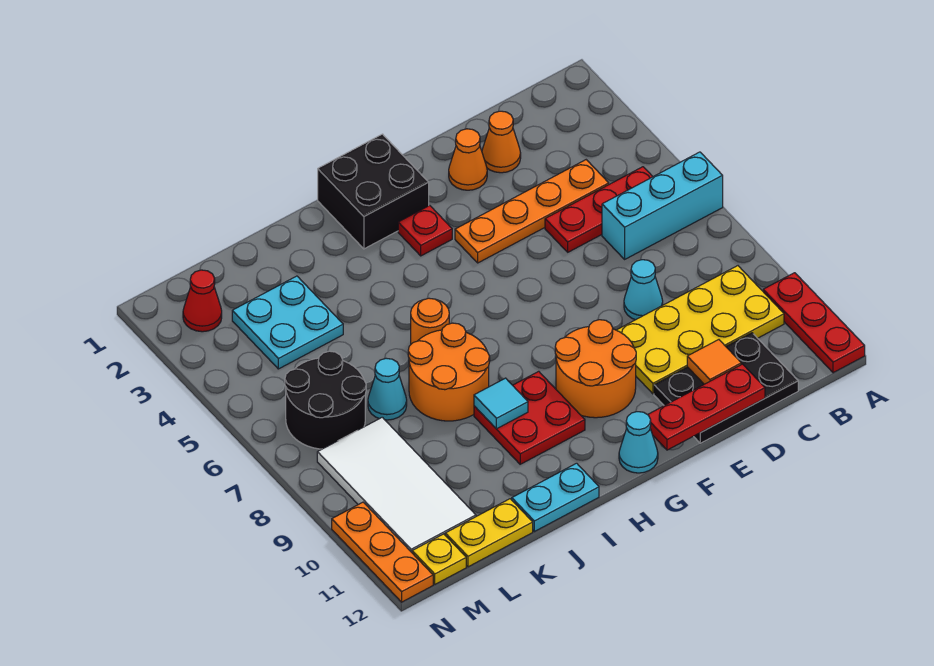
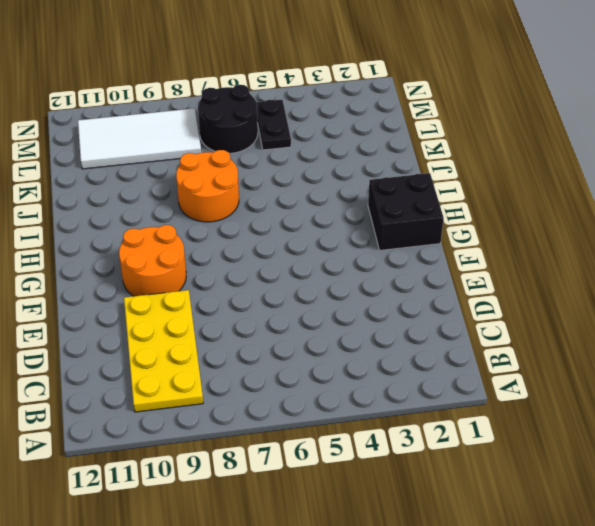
black plate L5:M5 level 1 -> none
none -> cyan brick A6:C6 level 1
none -> red plate A10:A12 level 1
none -> red plate B5:D5 level 1

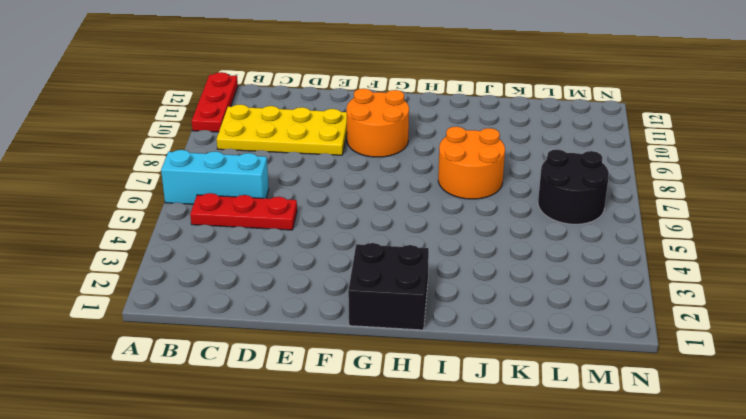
none -> orange plate C4:F4 level 1
none -> black plate C11:E12 level 1
none -> orange cone D2 level 1

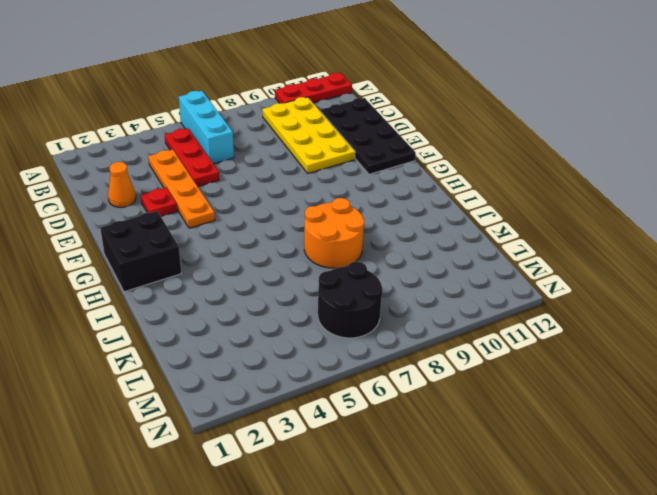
black plate C11:F12 level 1 -> black plate C11:E12 level 1
red plate E3 level 1 -> red plate G3 level 1
none -> cyan cone D8 level 1
none -> orange cone E2 level 1
none -> orange round brick F9:G10 level 1

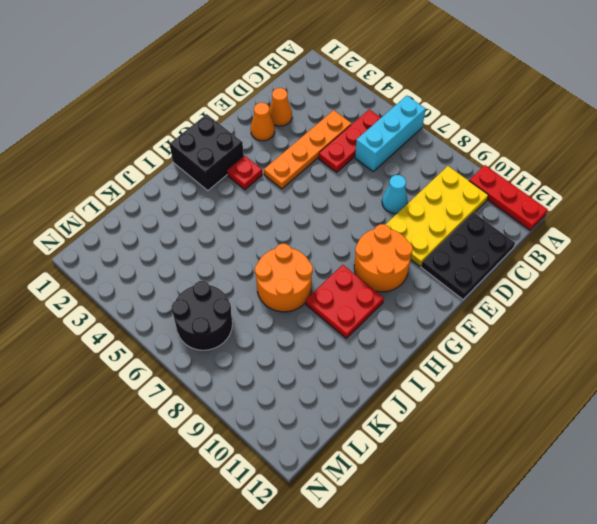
none -> cyan cone G12 level 1
none -> orange round brick I6 level 1
none -> cyan plate I12:J12 level 1

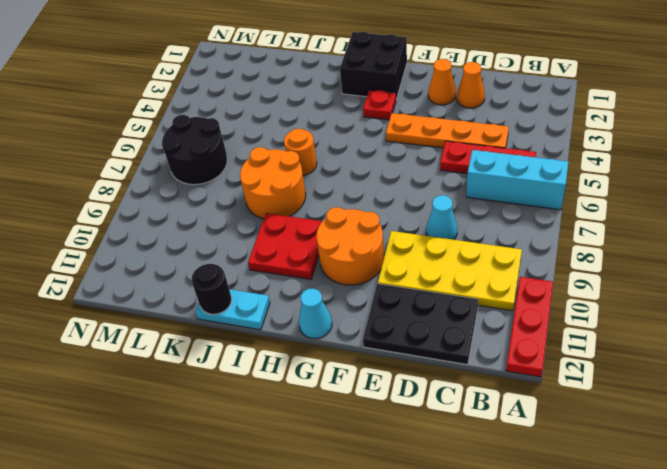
black round brick J12 level 2 -> none
none -> cyan plate K3:L4 level 1
none -> cyan cone K7 level 1
none -> yellow plate K12:L12 level 1

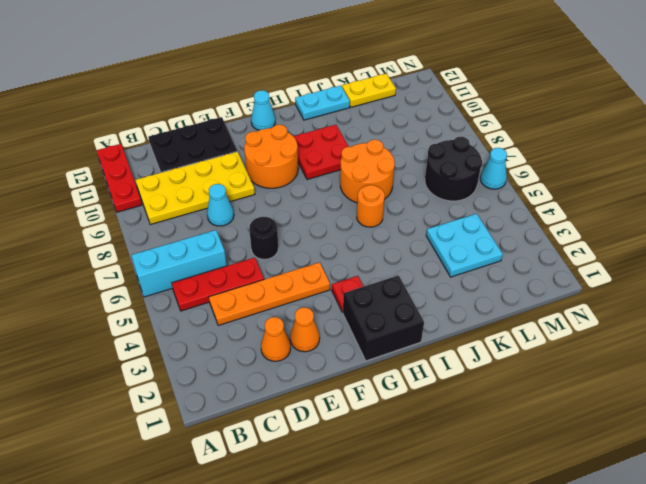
black round brick E6 level 1 -> none
cyan cone N6 level 1 -> cyan cone K7 level 1
none -> white tile L8:M11 level 1
none -> red cone M2 level 1
none -> yellow plate M12 level 1

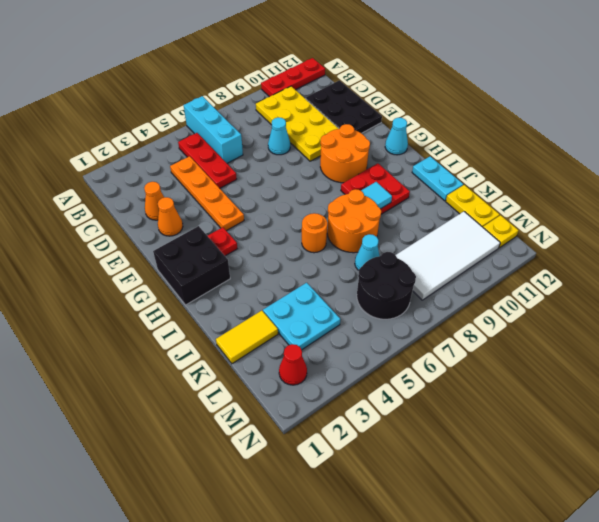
yellow tile K1:K2 level 1 -> none
none -> orange plate N10:N12 level 1
none -> orange tile D11 level 2
none -> red plate D12:F12 level 2

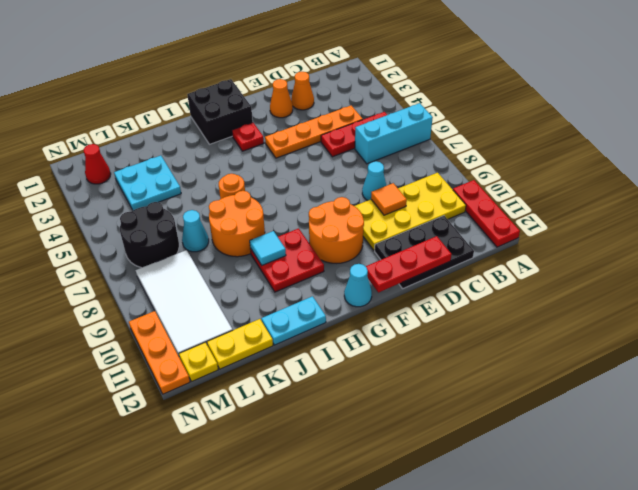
orange tile D9 level 2 -> orange tile D11 level 2

